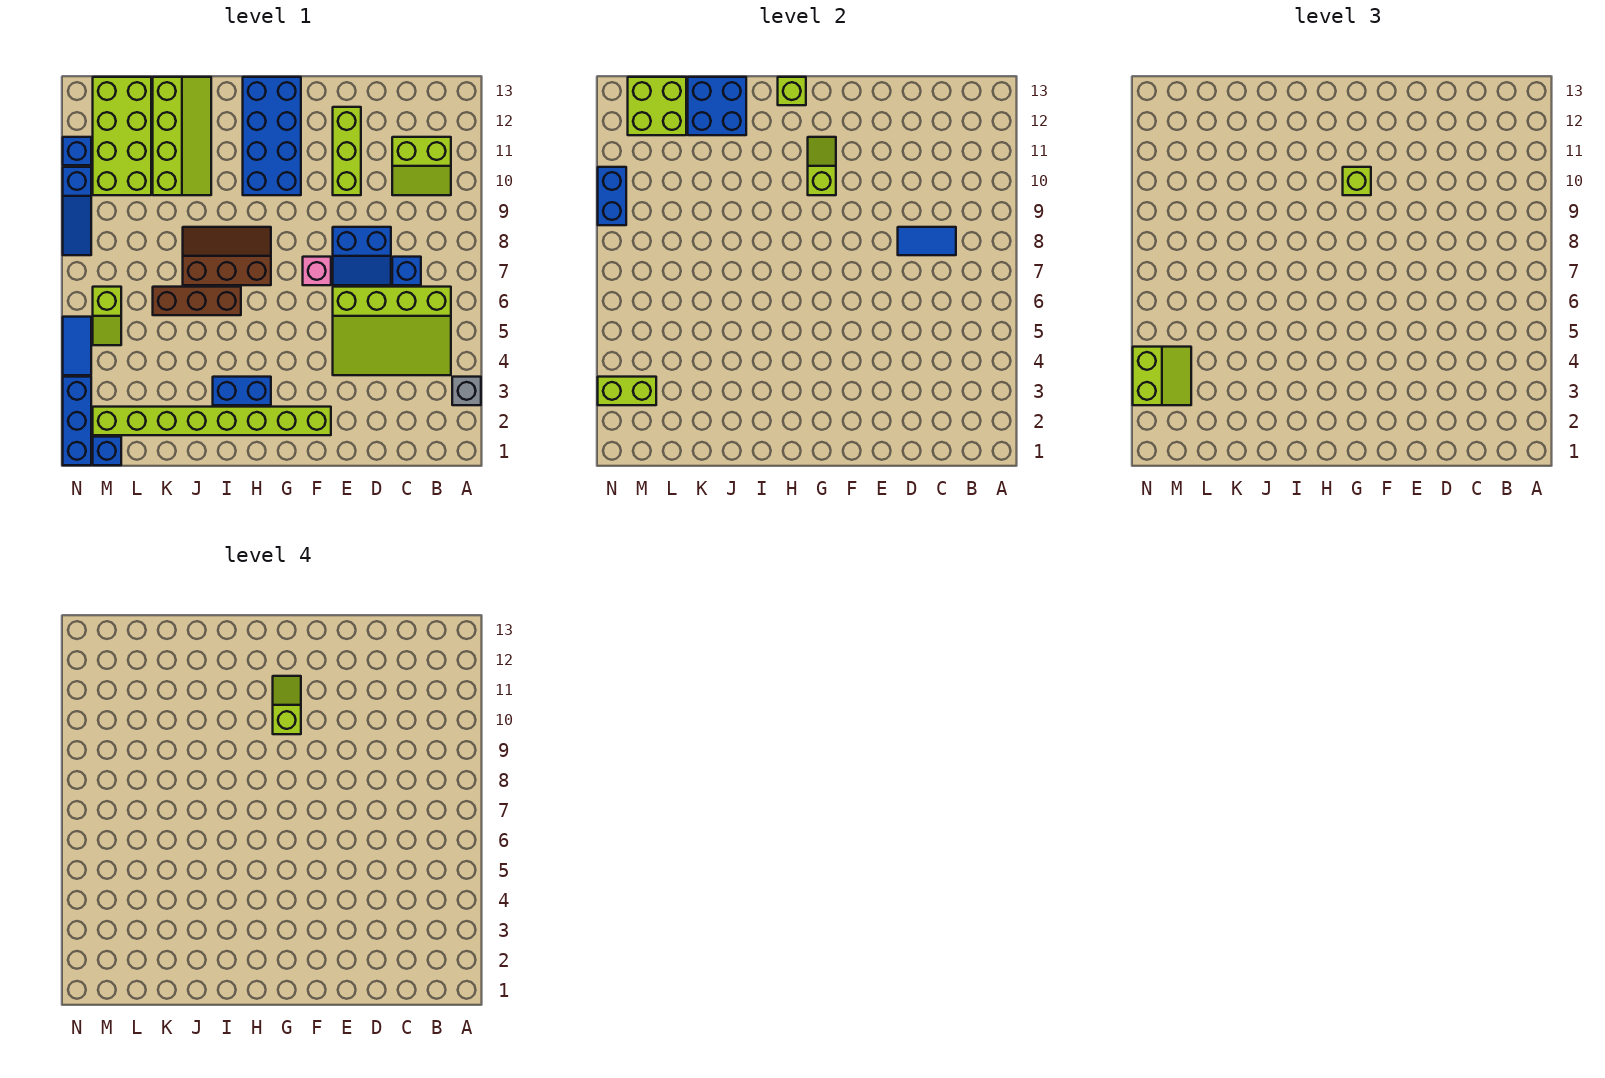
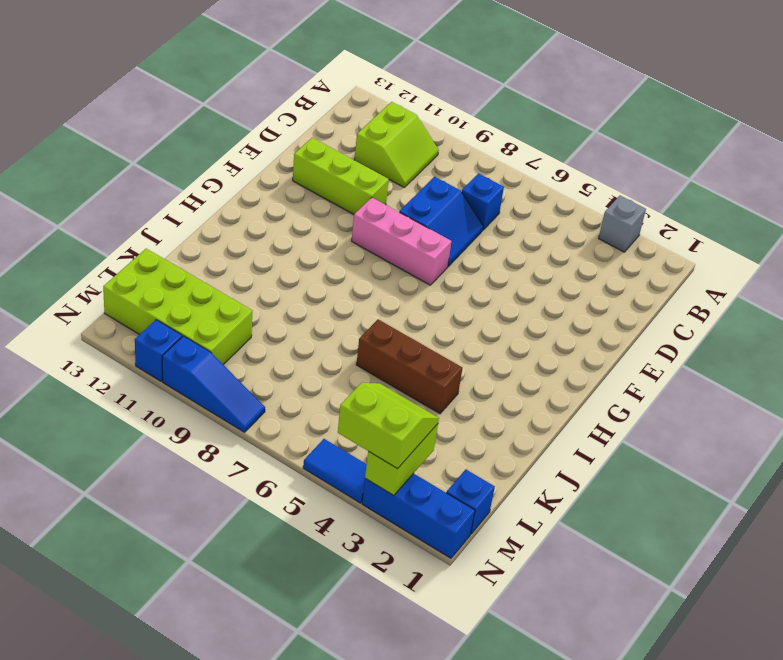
pink brick F7:F9 level 1 -> pink brick F7 level 1
brown brick J4:J6 level 1 -> brown brick I6:K6 level 1
none -> lime slope B4:E6 level 1 top 6
none -> lime brick F2:M2 level 1
none -> blue brick G10:H13 level 1
none -> blue brick H3:I3 level 1

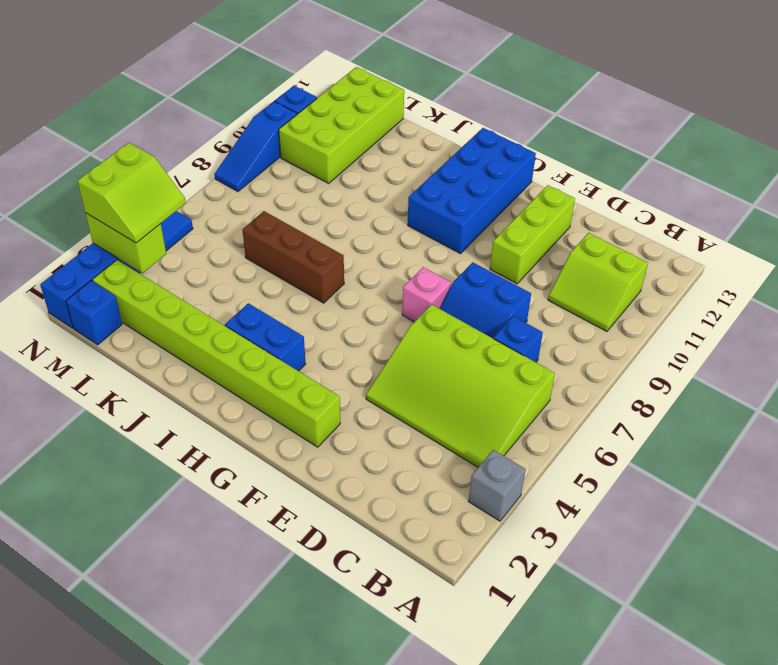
none -> brown slope H7:J8 level 1 top 7
none -> lime slope J10:K13 level 1 top K
none -> lime slope M5:M6 level 1 top 6
none -> blue tile C8:D8 level 2

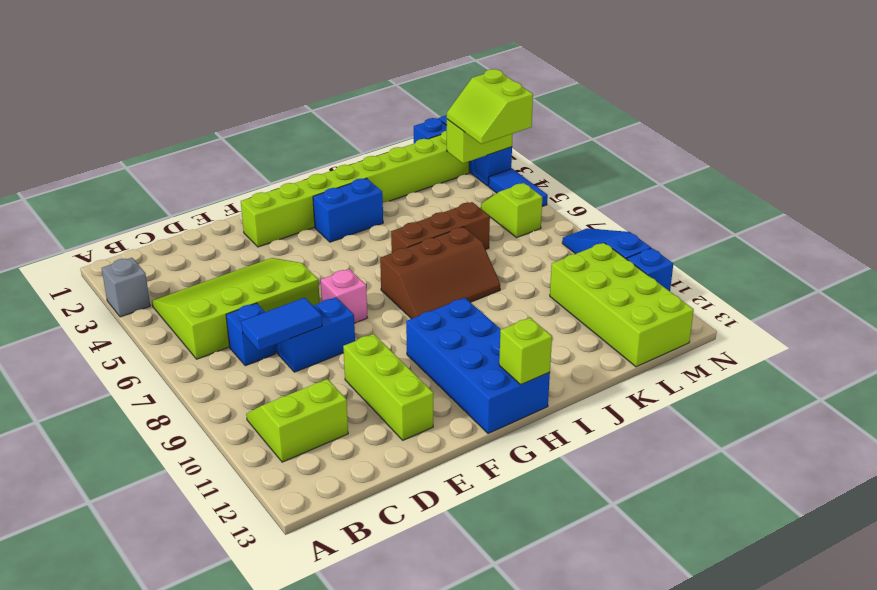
none -> lime slope J10:K13 level 1 top K
none -> lime slope G10:G11 level 2 top 10
none -> blue brick J12:K13 level 2
none -> lime brick L12:M13 level 2

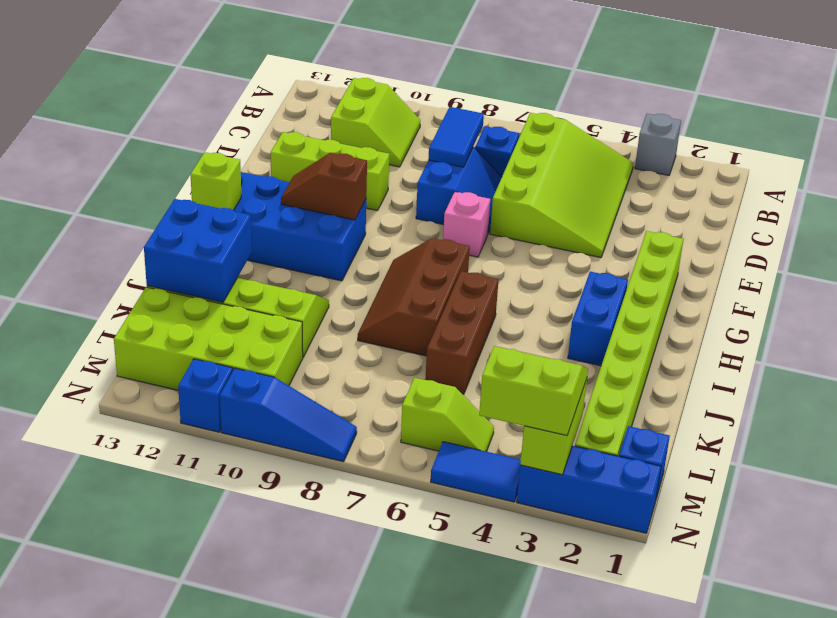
brown slope G10:G11 level 2 top 10 -> lime slope G10:G11 level 2 top 10
none -> lime brick L12:M13 level 2
none -> blue brick N9:N10 level 2
none -> lime brick G10 level 3
none -> lime slope G10:G11 level 4 top 10

